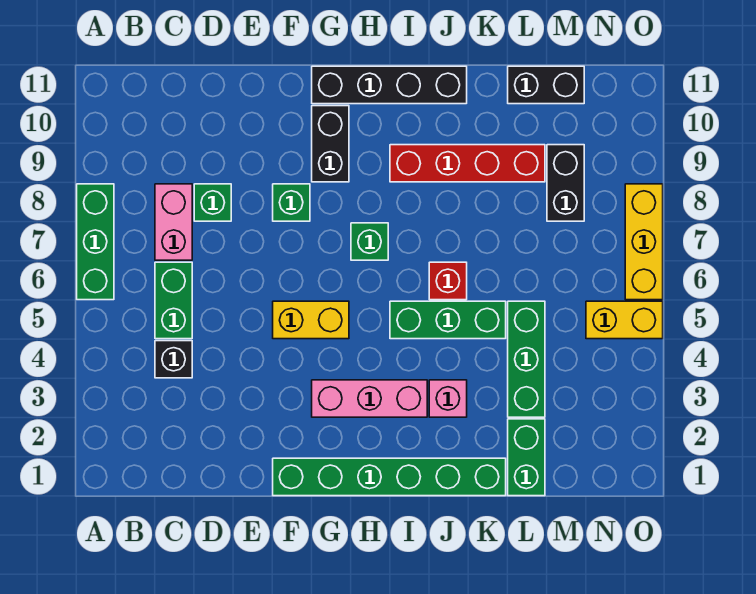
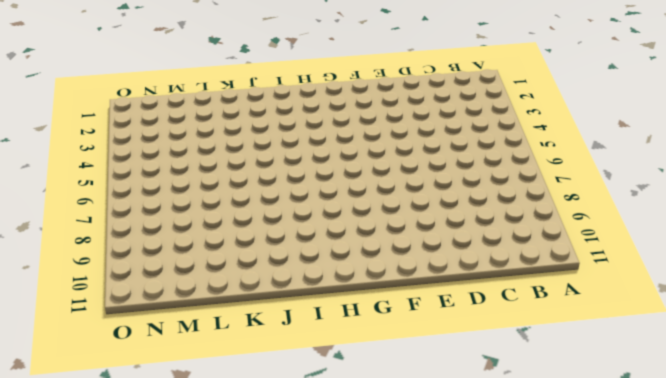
none -> green brick A6:A8 level 1
none -> black brick C4 level 1
none -> green brick C5:C6 level 1

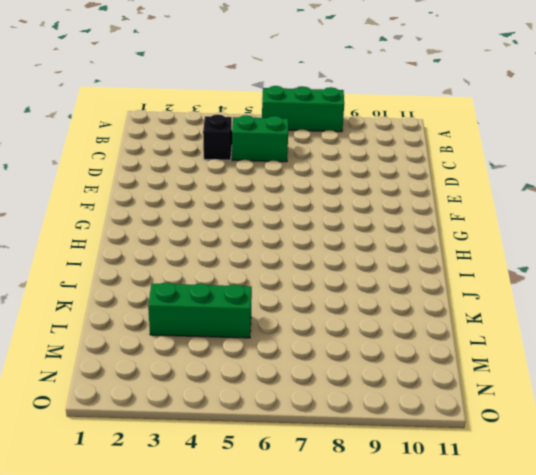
none -> pink brick C7:C8 level 1
none -> green brick D8 level 1
none -> green brick F1:K1 level 1

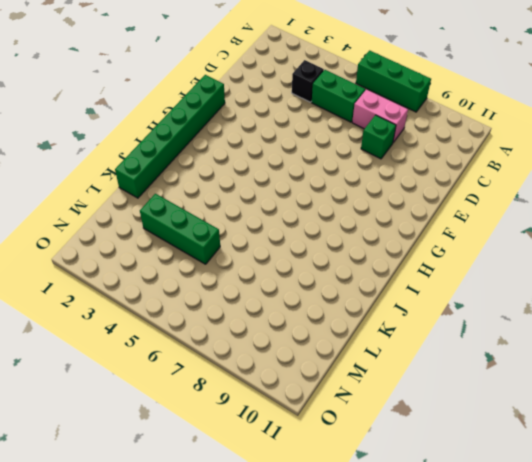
none -> yellow brick F5:G5 level 1
none -> green brick F8 level 1
none -> pink brick G3:I3 level 1

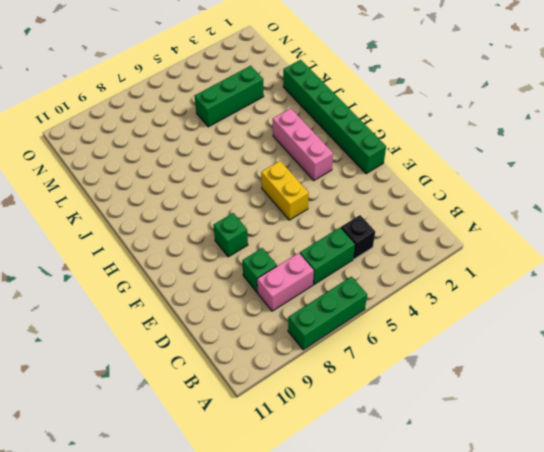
none -> black brick G9:G10 level 1
none -> black brick G11:J11 level 1
none -> green brick H7 level 1

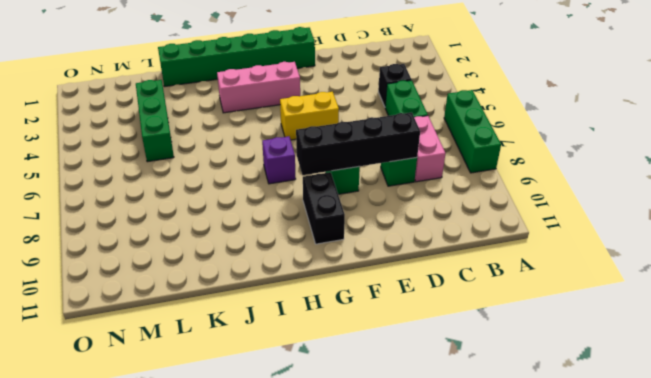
black brick D8:G8 level 2 -> black brick G11:J11 level 1
purple brick H7 level 1 -> green brick H7 level 1
none -> green brick I5:K5 level 1
none -> red brick I9:L9 level 1
none -> pink brick J3 level 1

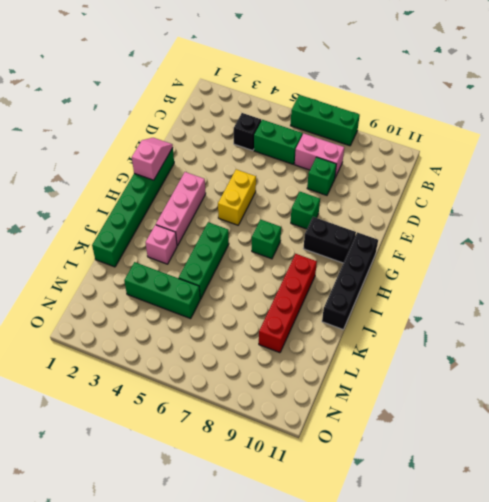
pink slope F1:G1 level 2 top G -> none
none -> red brick J6 level 1
none -> green brick L1:L2 level 1
none -> black brick L11:M11 level 1

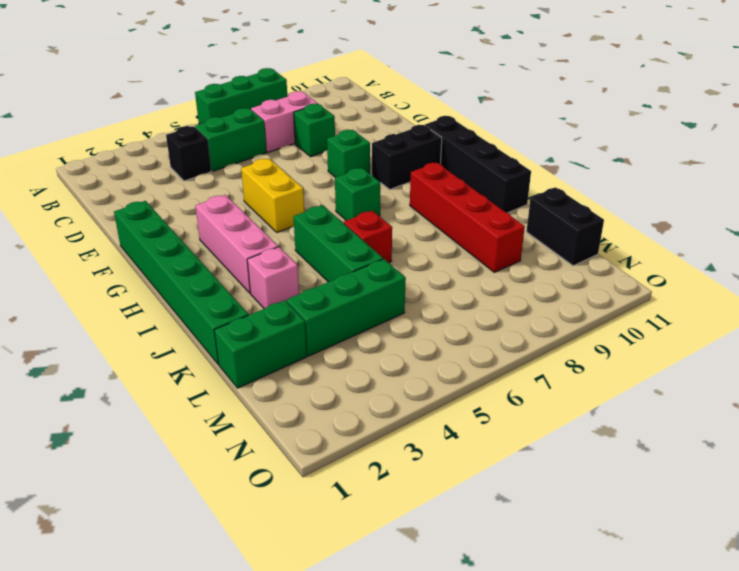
none -> black brick M8:M9 level 1
none -> yellow brick N5:O5 level 1
none -> yellow brick O6:O8 level 1

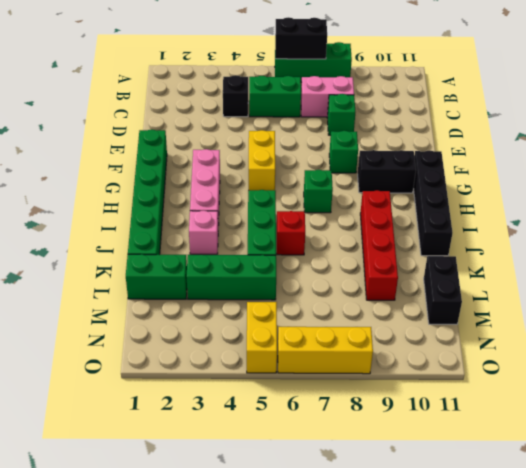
black brick A6:A7 level 2 -> black brick M8:M9 level 1

